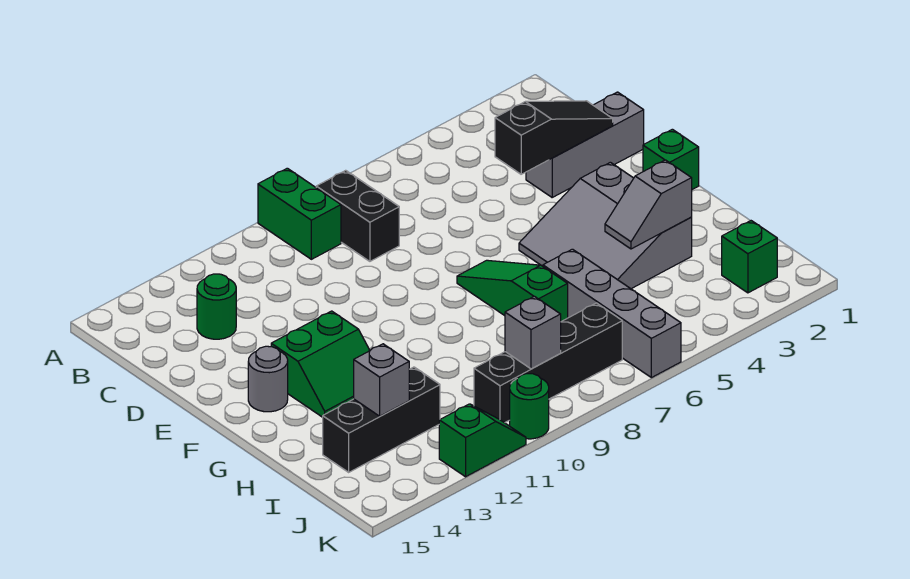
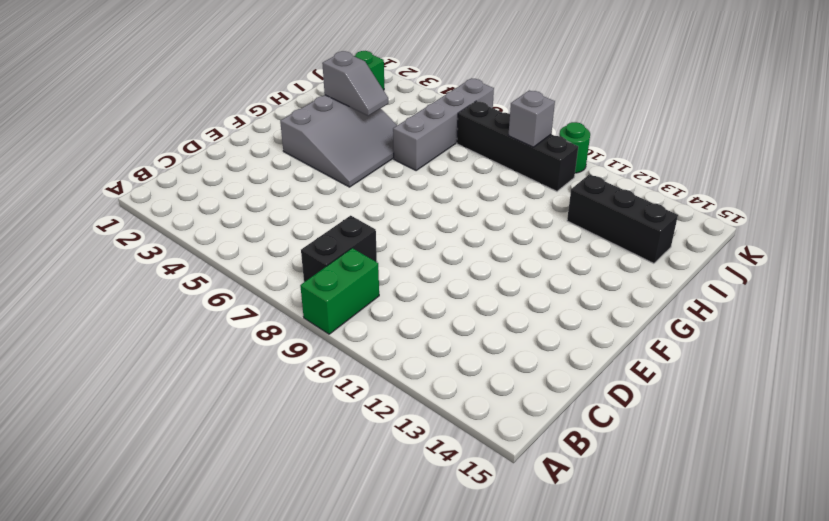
none -> green round brick C13 level 1
none -> grey brick D1:D3 level 1
none -> green brick F1 level 1

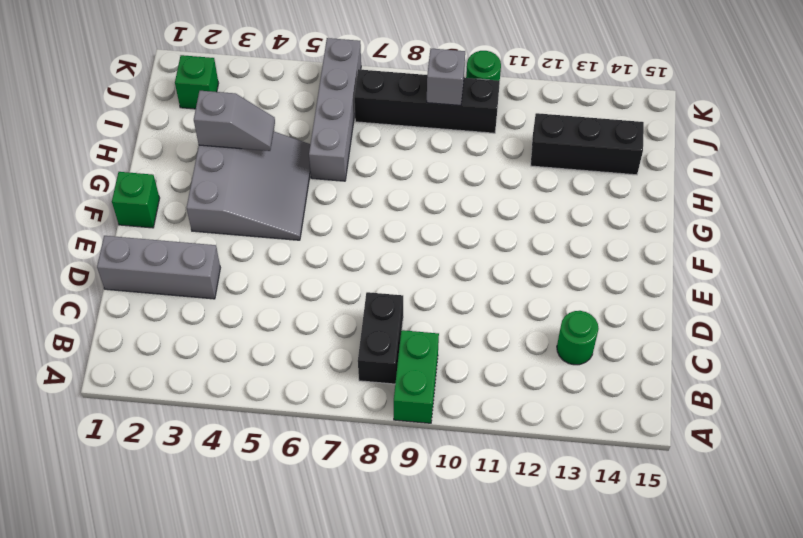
none -> green slope F7:H7 level 1 top H
none -> green slope F12:G13 level 1 top F
none -> grey round brick F14 level 1

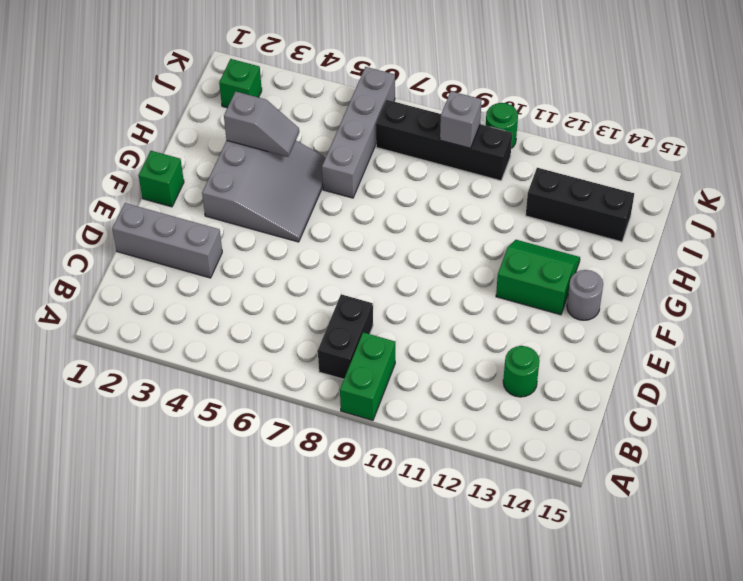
none -> green slope F7:H7 level 1 top H
none -> green slope K11:K12 level 1 top 12
none -> black slope D2:D4 level 2 top 4

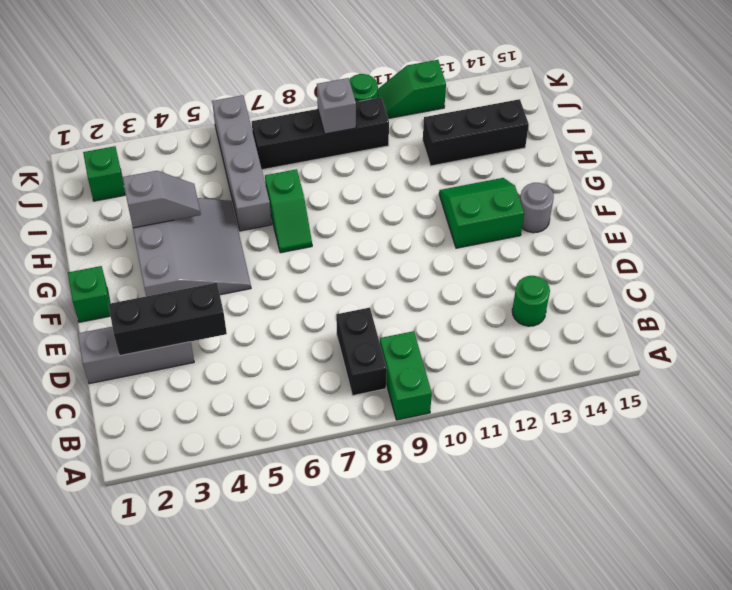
black brick D2:D4 level 2 -> black slope D2:D4 level 2 top 4
green slope G7:H7 level 1 top H -> green slope F7:H7 level 1 top H
none -> grey brick I13 level 2

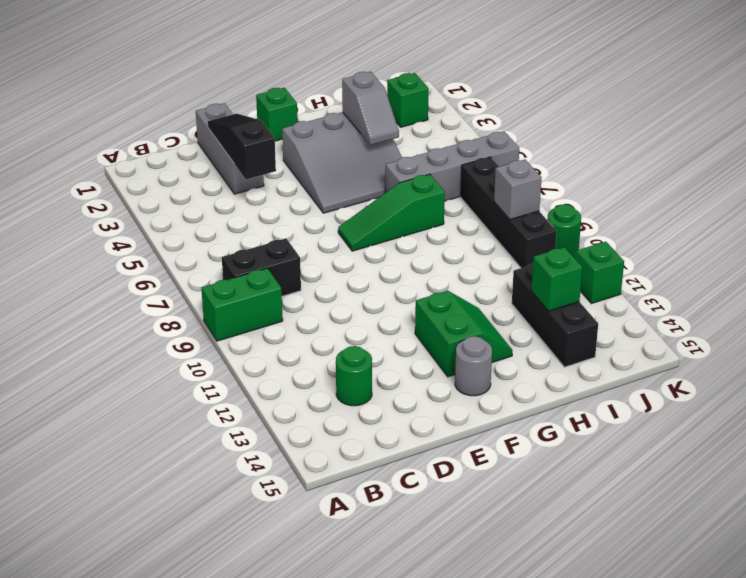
green brick I13 level 2 -> grey brick I13 level 2

